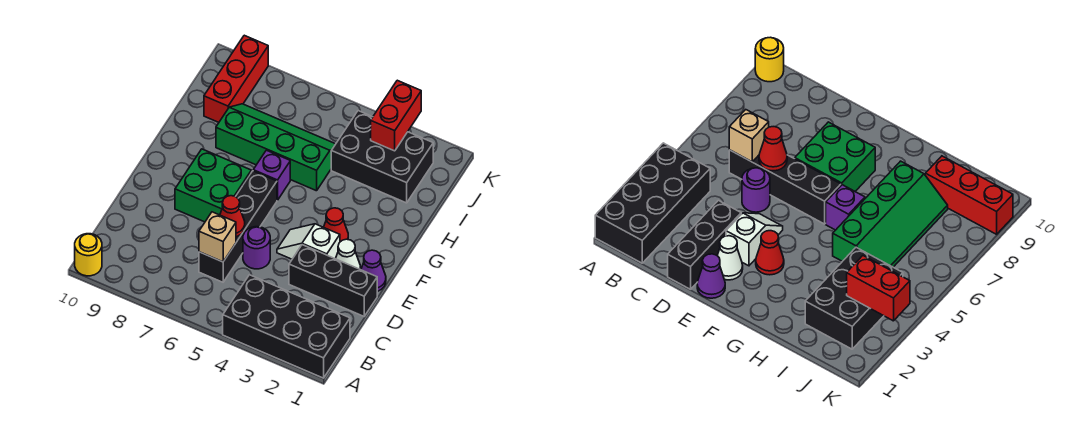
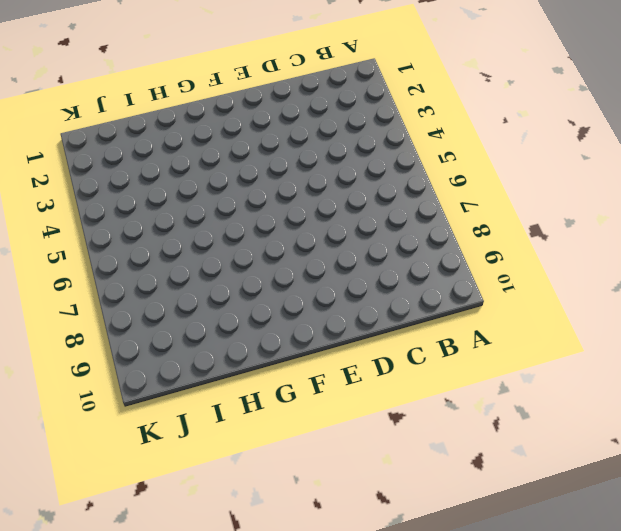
none -> black brick A1:B4 level 1
none -> yellow round brick A10 level 1
none -> black brick C6:F6 level 1

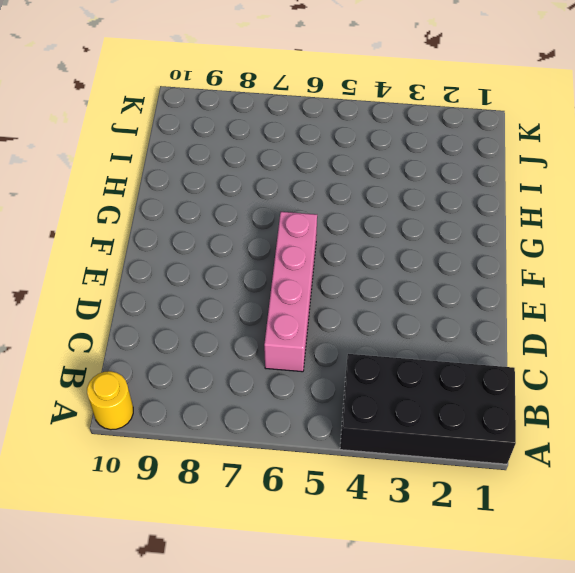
pink brick C6:F6 level 1 -> black brick C6:F6 level 1
none -> black brick D1:D3 level 1
none -> purple round brick D5 level 1
none -> purple cone E1 level 1

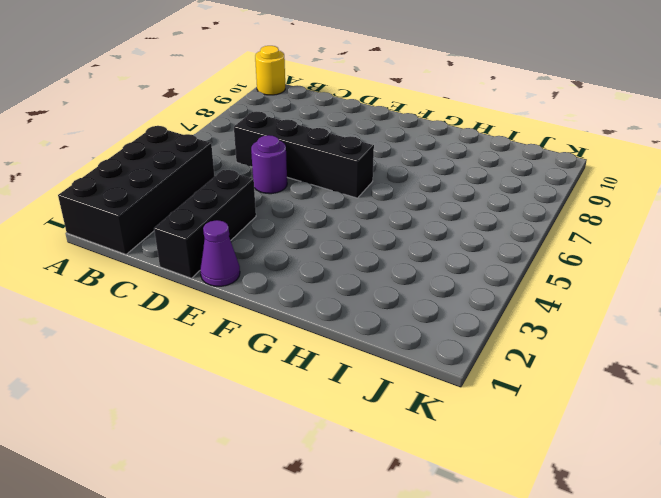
none -> white cone E2 level 1
none -> white slope E3:E4 level 1 top 3
none -> green brick E7:F8 level 1

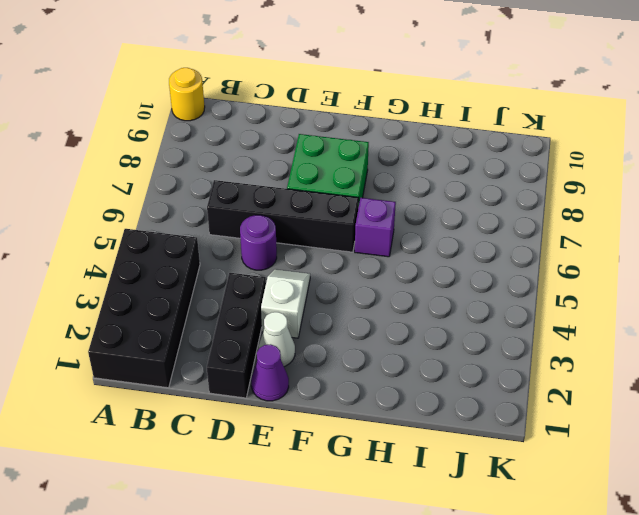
none -> red cone F3 level 1
none -> green slope H5:I8 level 1 top H
none -> black brick I2:J4 level 1

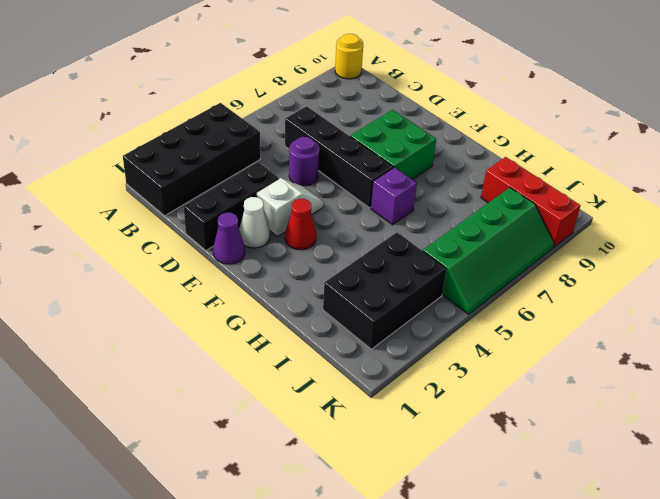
green slope J5:K8 level 1 top J -> green slope H5:I8 level 1 top H
none -> tan brick C6 level 2
none -> red cone D6 level 2
none -> red brick J3:K3 level 2

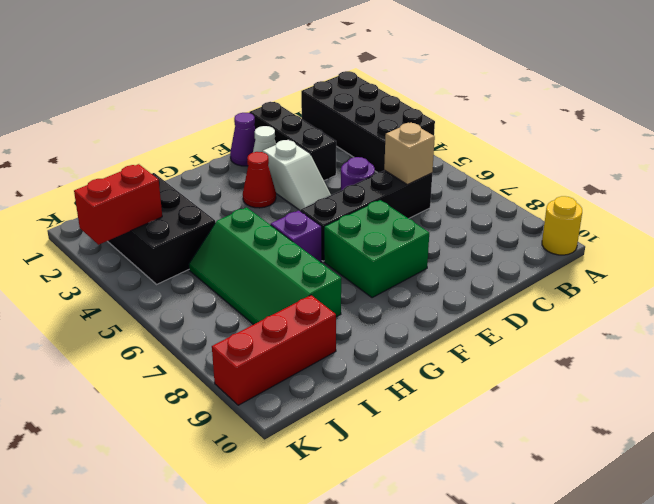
none -> red cone D6 level 2

